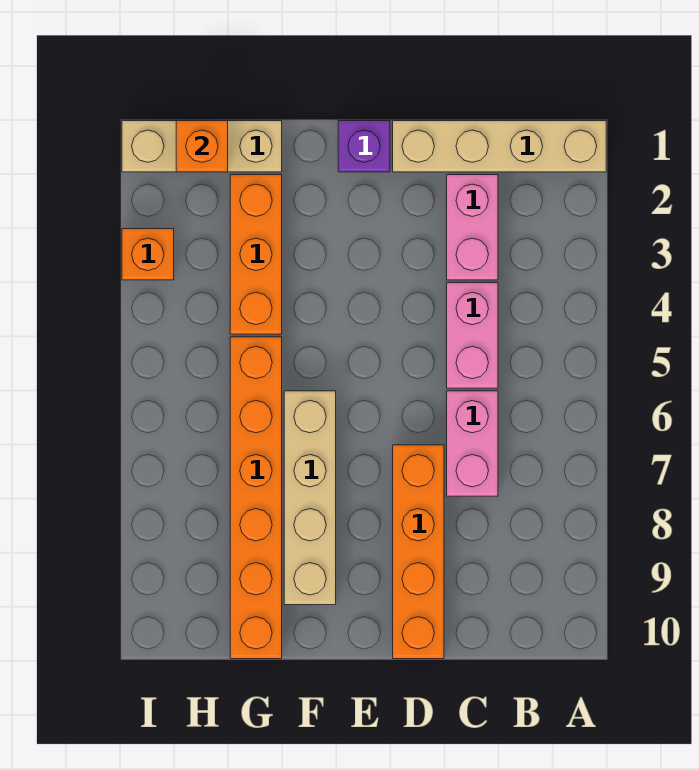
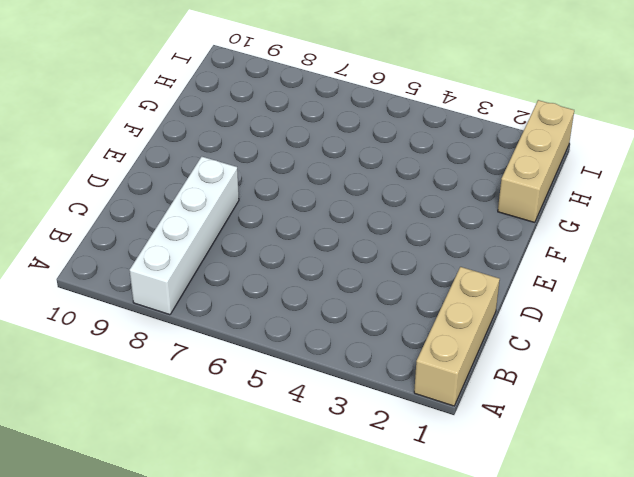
tan brick A1:C1 level 1 -> tan brick A1:D1 level 1
white brick A8:D8 level 1 -> orange brick D7:D10 level 1
none -> pink brick C2:C3 level 1
none -> pink brick C4:C5 level 1
none -> pink brick C6:C7 level 1

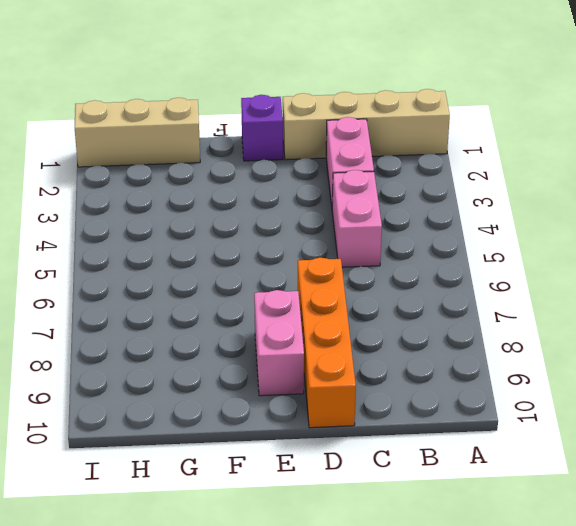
pink brick E8:E9 level 1 -> pink brick C6:C7 level 1
none -> tan brick F6:F9 level 1
none -> orange brick G2:G4 level 1
none -> orange brick G5:G10 level 1

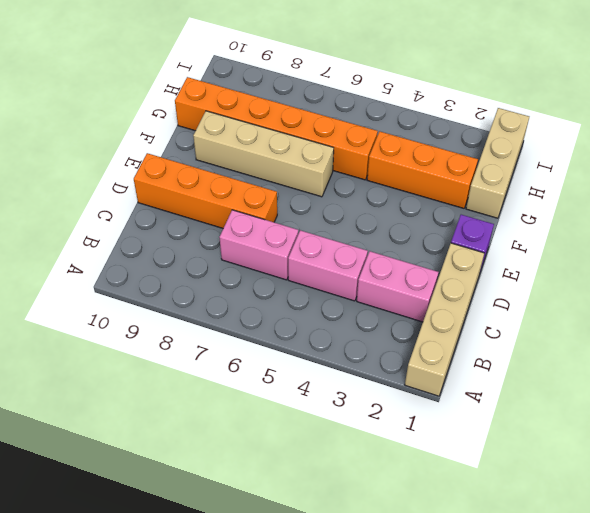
none -> orange brick I3 level 1
none -> orange brick H1 level 2

